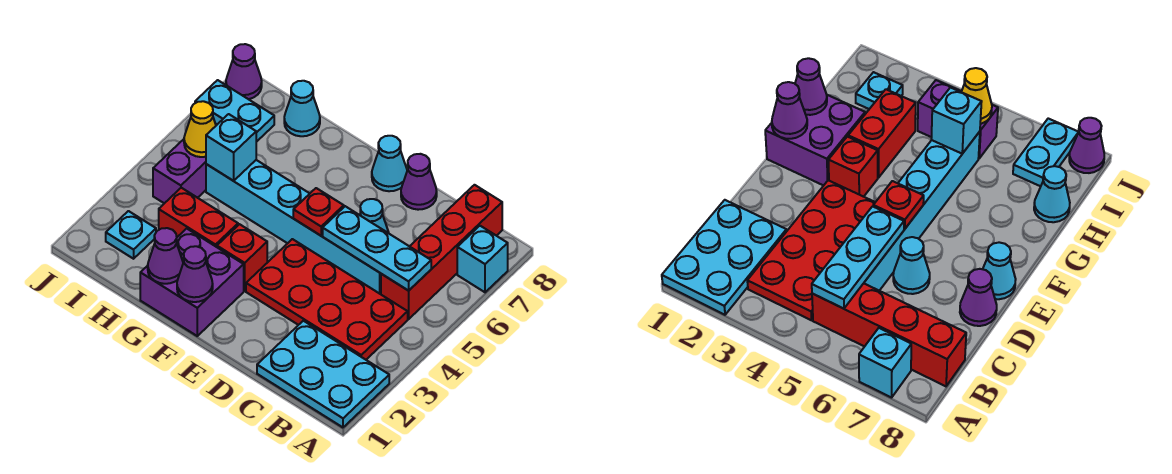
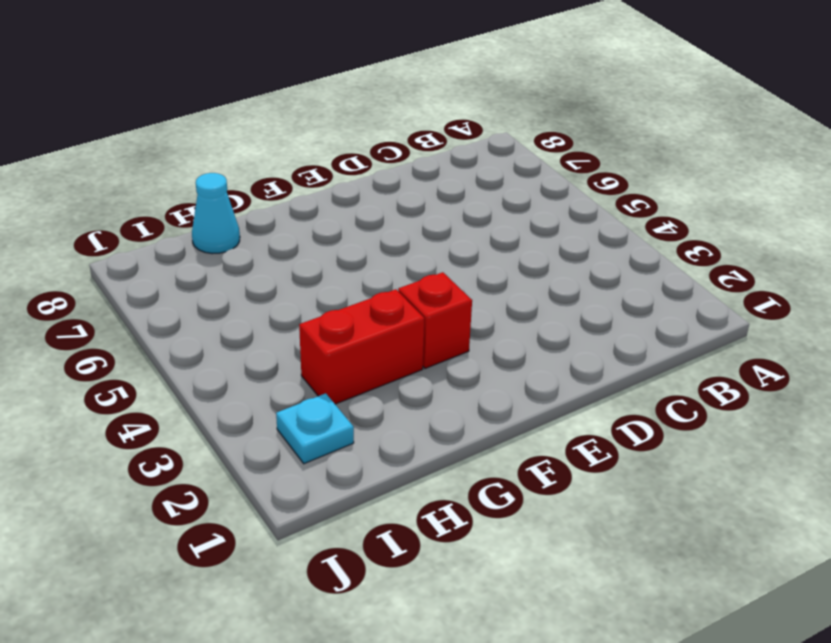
none -> cyan plate A1:C2 level 1
none -> cyan brick A7 level 1
none -> red plate B3:E4 level 1

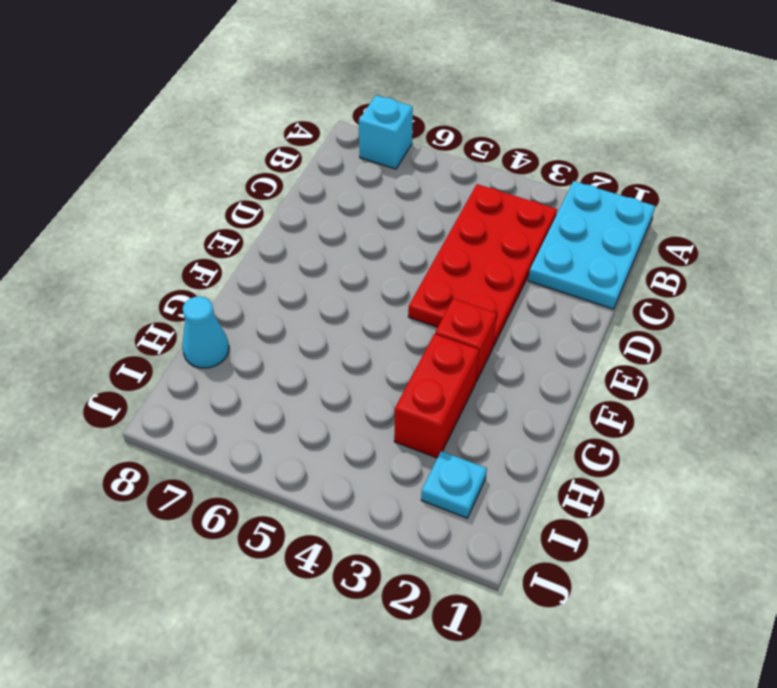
none -> red brick B5:B8 level 1
none -> cyan brick C5:H5 level 1
none -> cyan cone D6 level 1

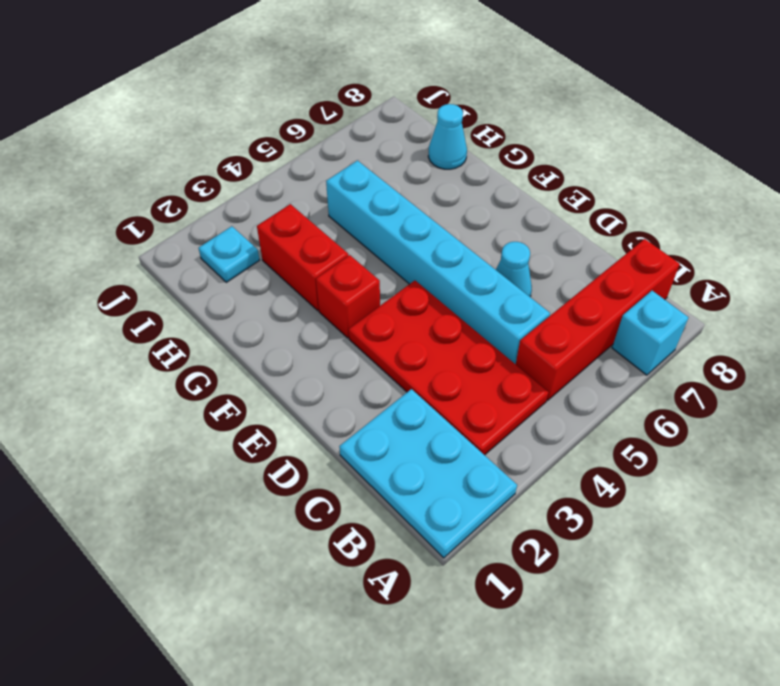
none -> purple cone D8 level 1
none -> cyan cone E8 level 1
none -> purple brick F1:G2 level 1

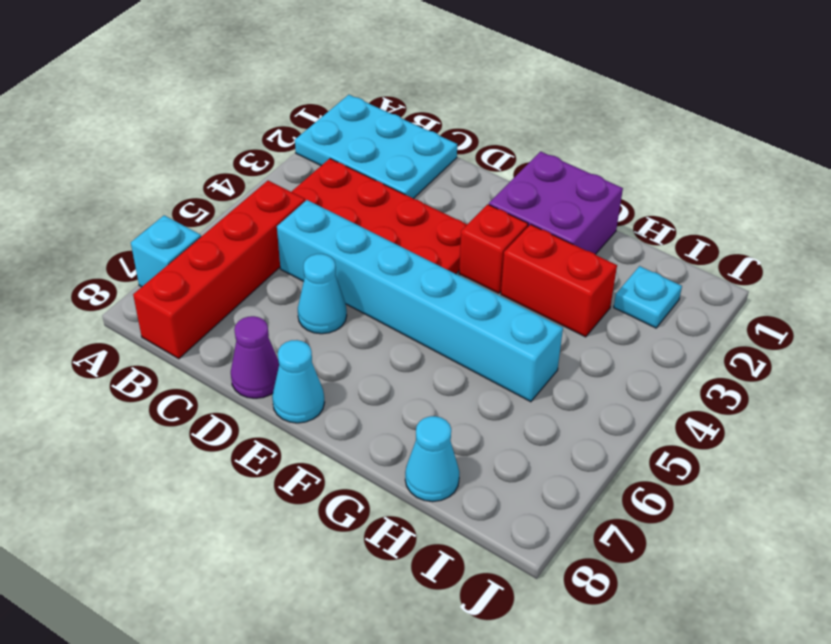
none -> purple brick I4:I5 level 1
none -> cyan plate I7:J7 level 1
none -> purple cone J8 level 1

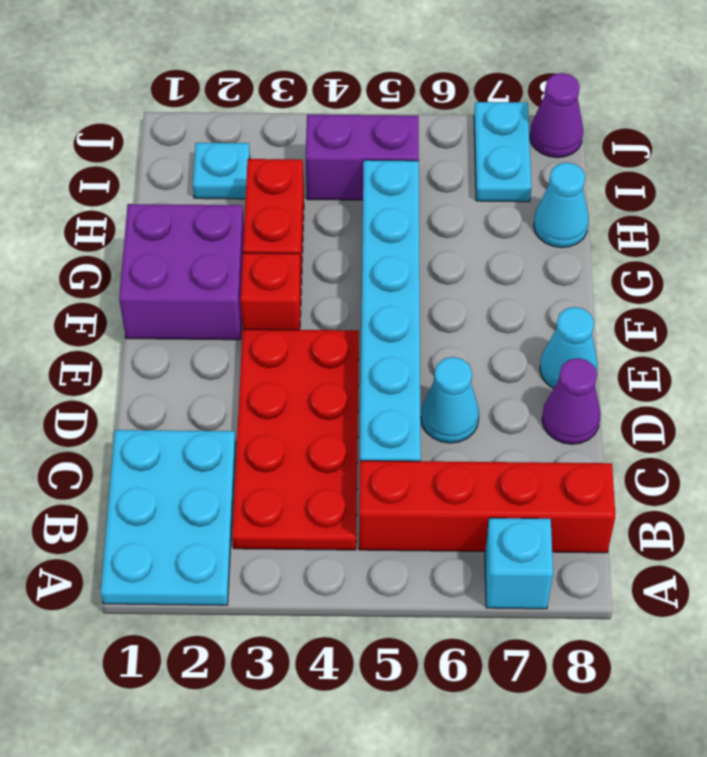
none -> cyan plate B5:D5 level 2
none -> red plate E5 level 2
none -> purple cone F1 level 2

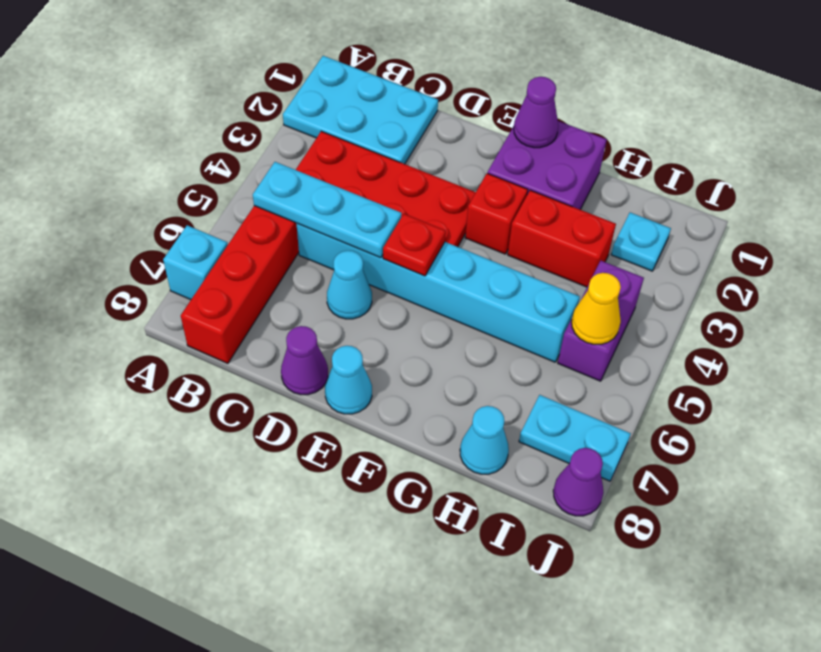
none -> purple cone G1 level 2
none -> cyan brick H5 level 2

